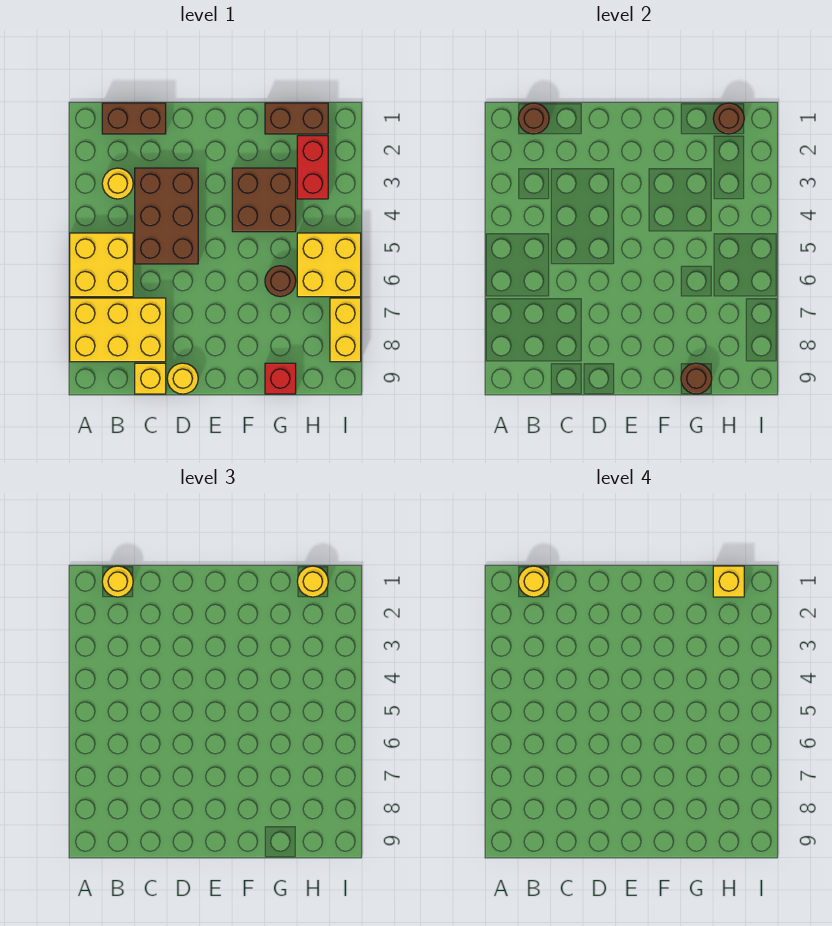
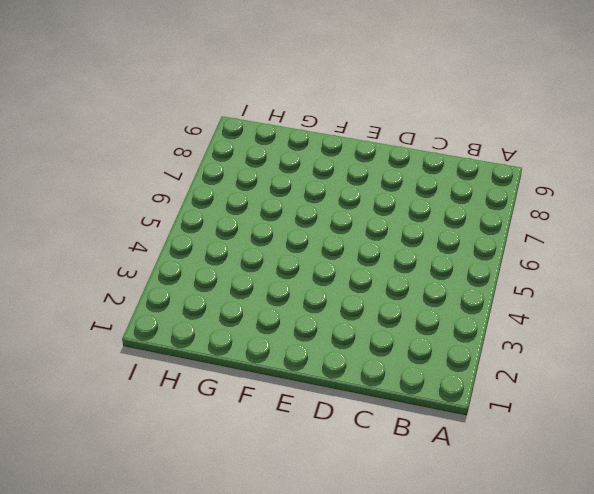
none -> yellow brick A5:B6 level 1
none -> yellow brick A7:C8 level 1
none -> brown brick B1:C1 level 1

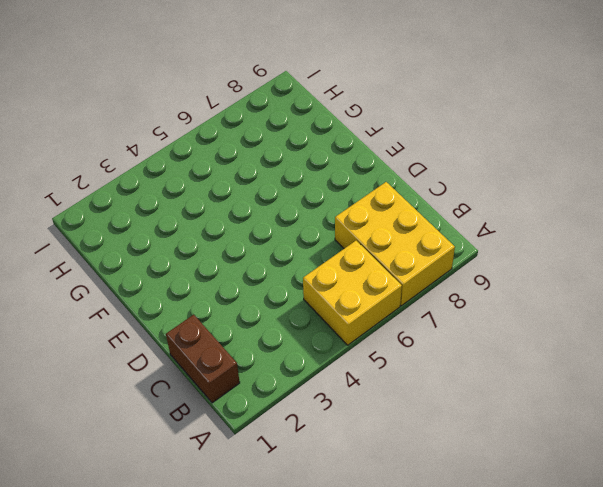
none -> yellow round brick B3 level 1
none -> brown brick C3:D5 level 1
none -> yellow brick C9 level 1

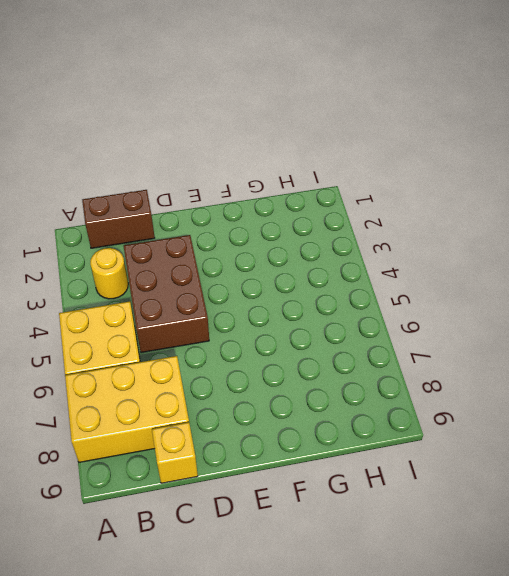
none -> yellow round brick D9 level 1
none -> brown brick F3:G4 level 1
none -> brown brick G1:H1 level 1

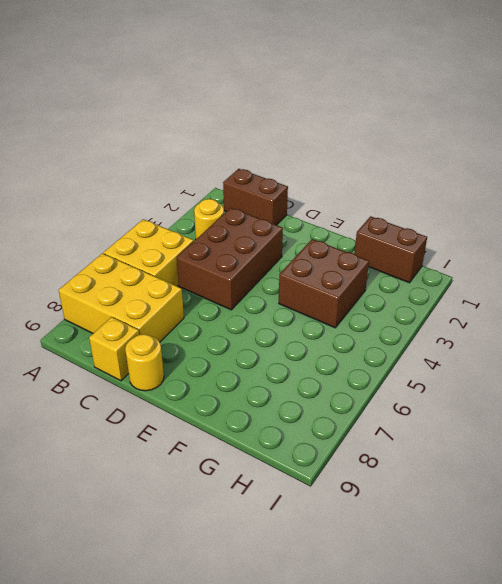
none -> brown round brick G6 level 1
none -> red brick G9 level 1
none -> red brick H2:H3 level 1

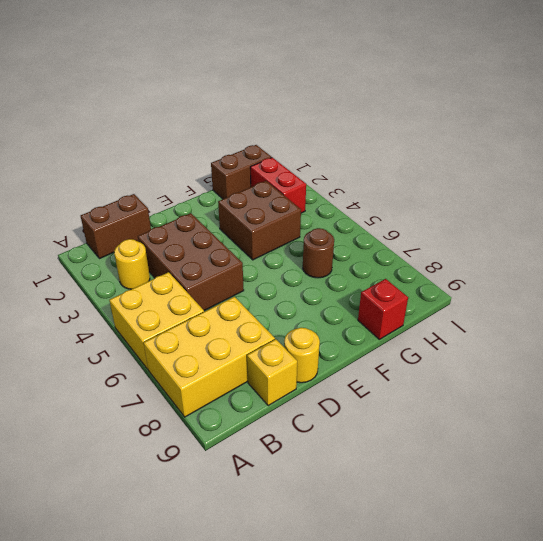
none -> yellow brick H5:I6 level 1
none -> yellow brick I7:I8 level 1
none -> brown round brick B1 level 2

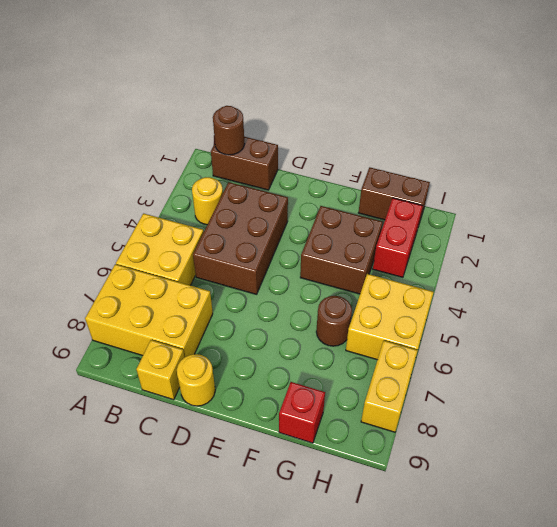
none -> brown round brick G9 level 2
none -> brown round brick H1 level 2
none -> yellow round brick B1 level 3

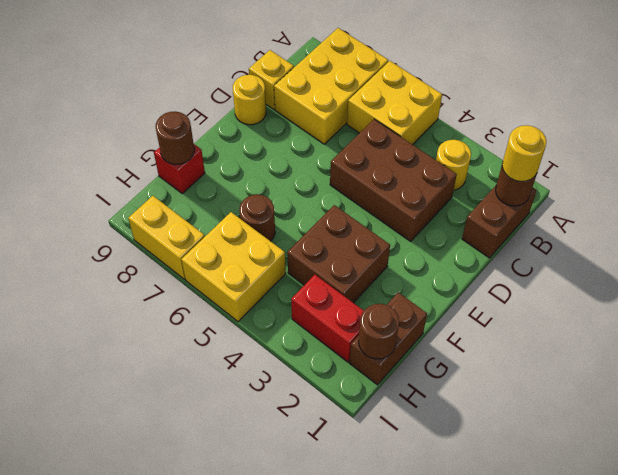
none -> yellow round brick H1 level 3
none -> yellow round brick B1 level 4
none -> yellow brick H1 level 4

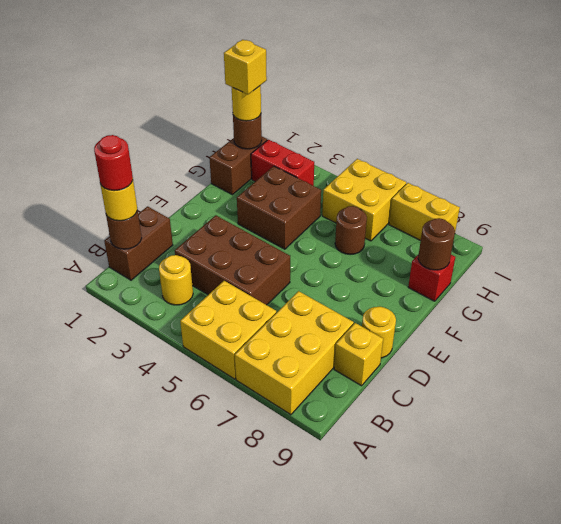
red round brick B1 level 4 -> yellow round brick B1 level 4

